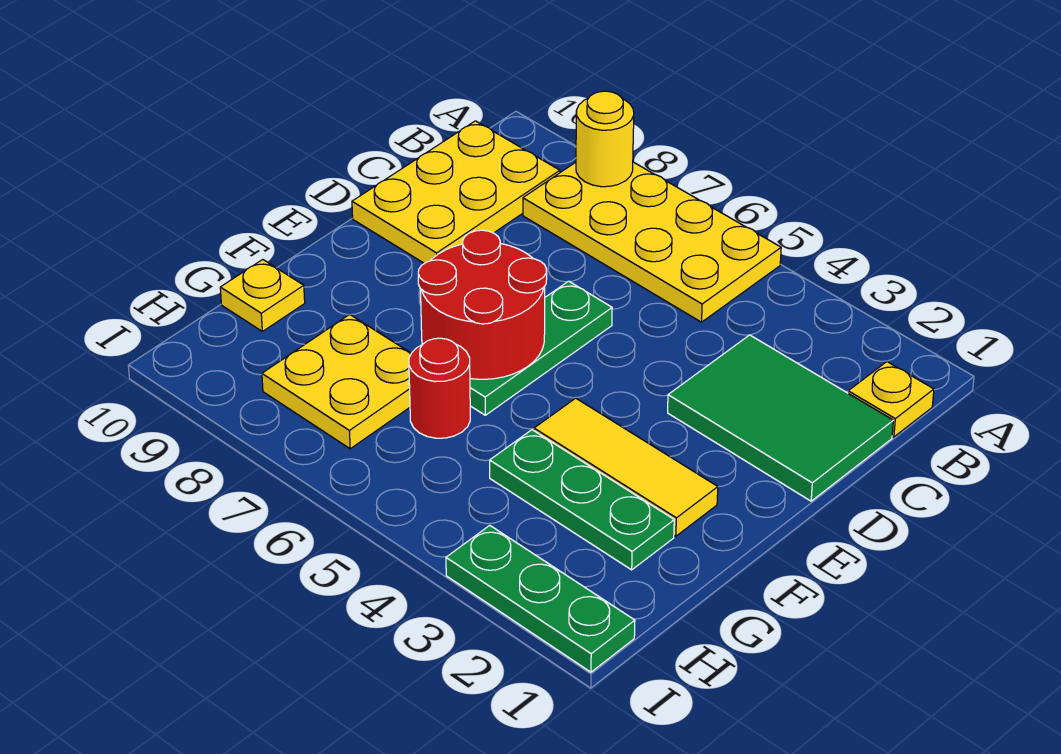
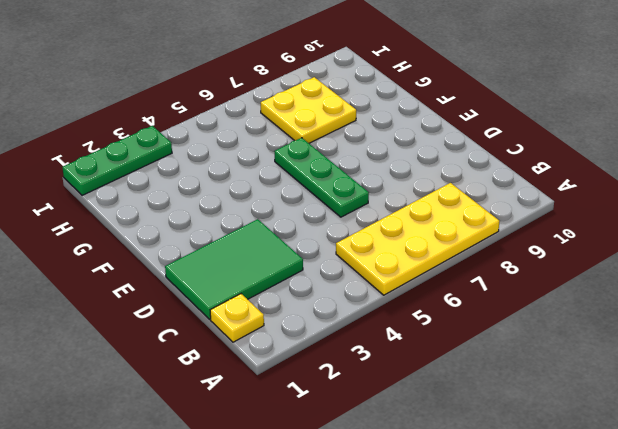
none -> yellow plate B9:D10 level 1
none -> yellow tile F2:F4 level 1
none -> green plate G2:G4 level 1

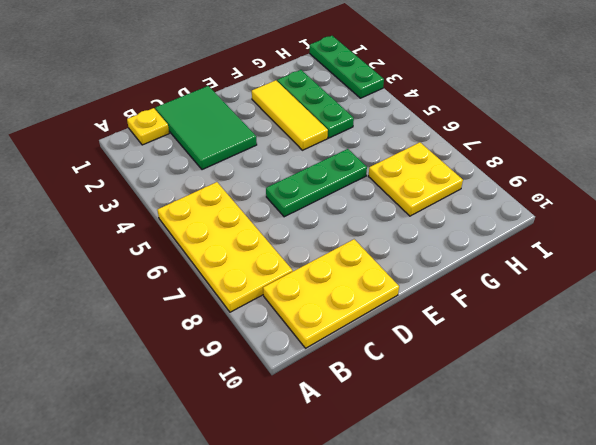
none -> red round brick G6 level 1
none -> yellow plate G10 level 1
none -> yellow round brick A8 level 2

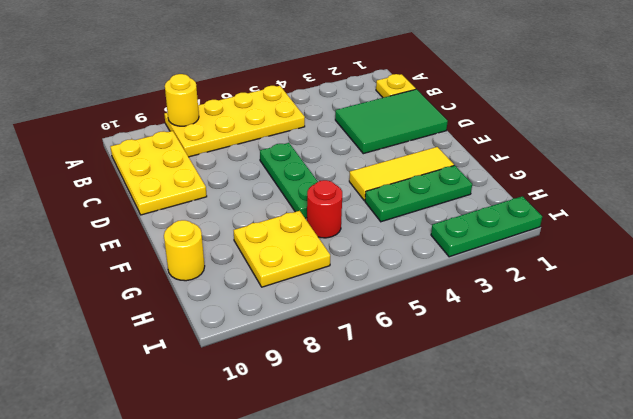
yellow round brick G10 level 1 -> yellow plate G10 level 1
none -> red round brick E6:F7 level 2

